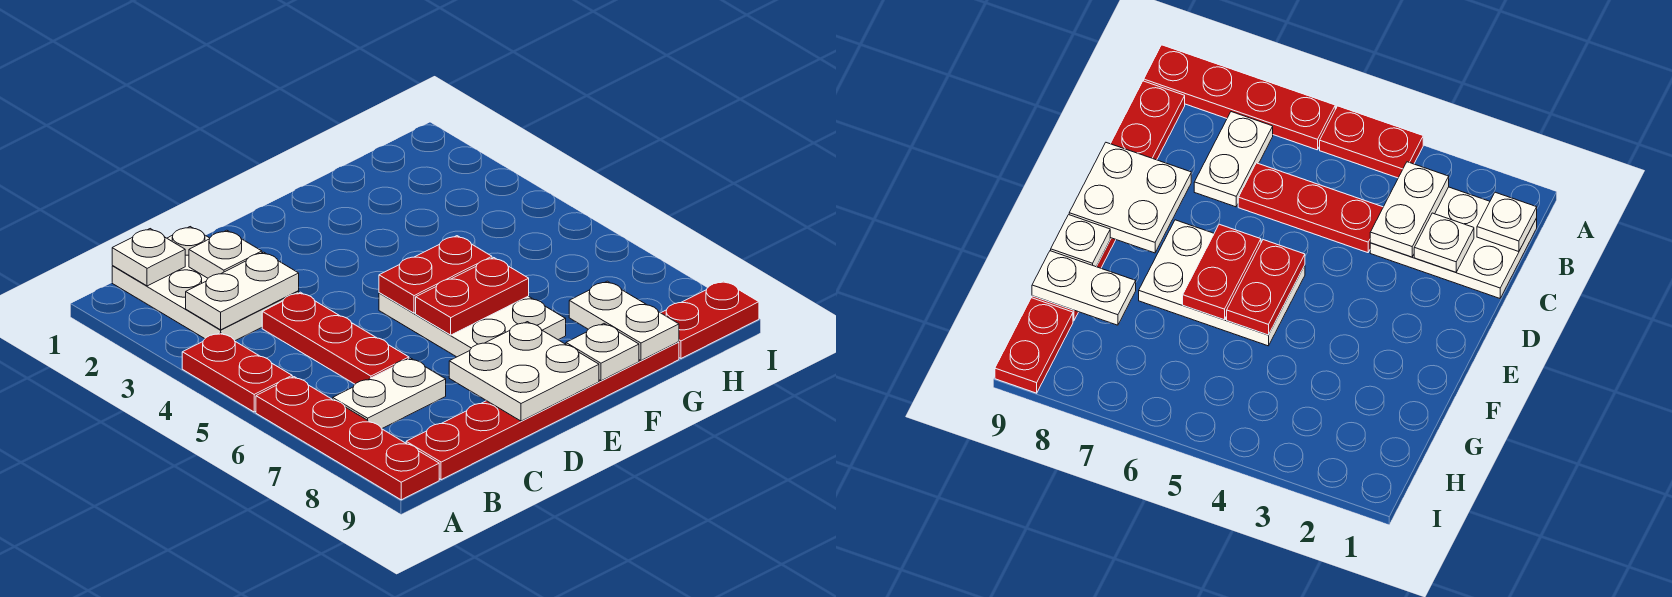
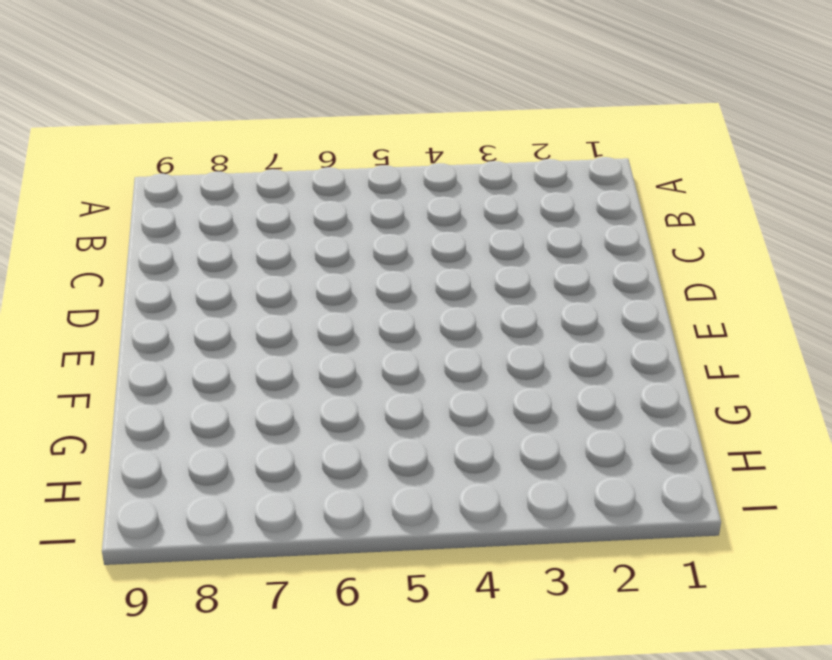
none -> red plate A4:A5 level 1
none -> red plate A6:A9 level 1
none -> white plate B1:C3 level 1

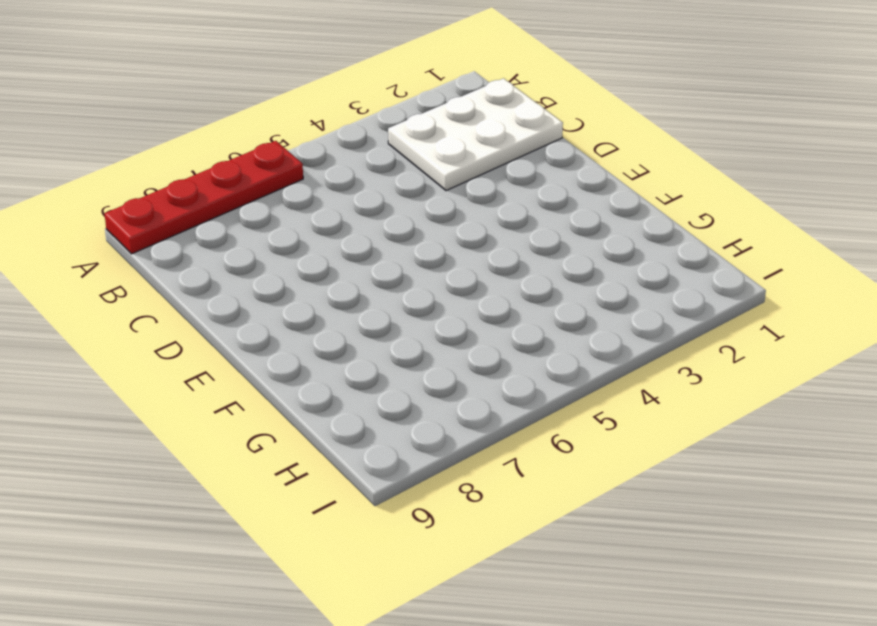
none -> red plate A4:A5 level 1
none -> white plate B7:C7 level 1
none -> red plate B9:G9 level 1

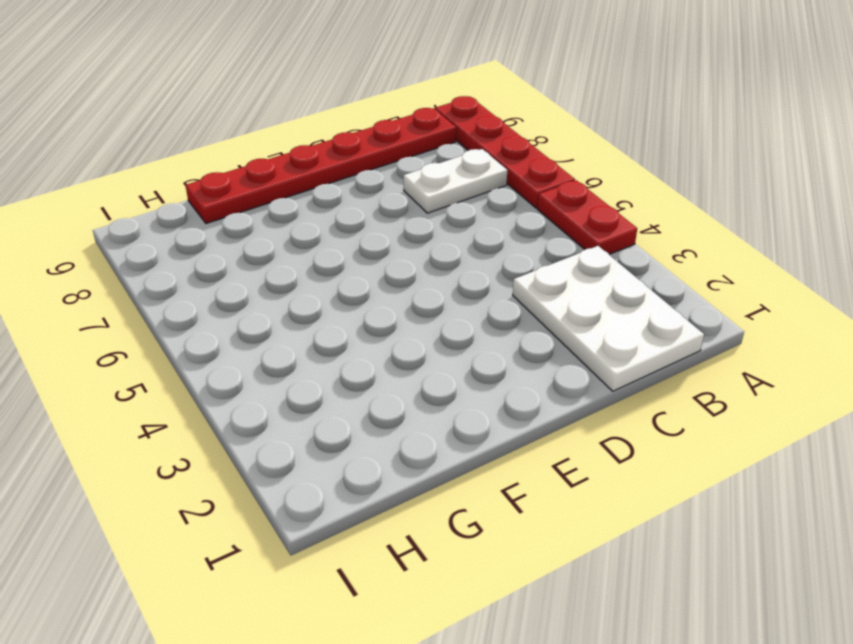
none -> red plate C4:C6 level 1
none -> white plate E5:F7 level 1
none -> red plate H9:I9 level 1

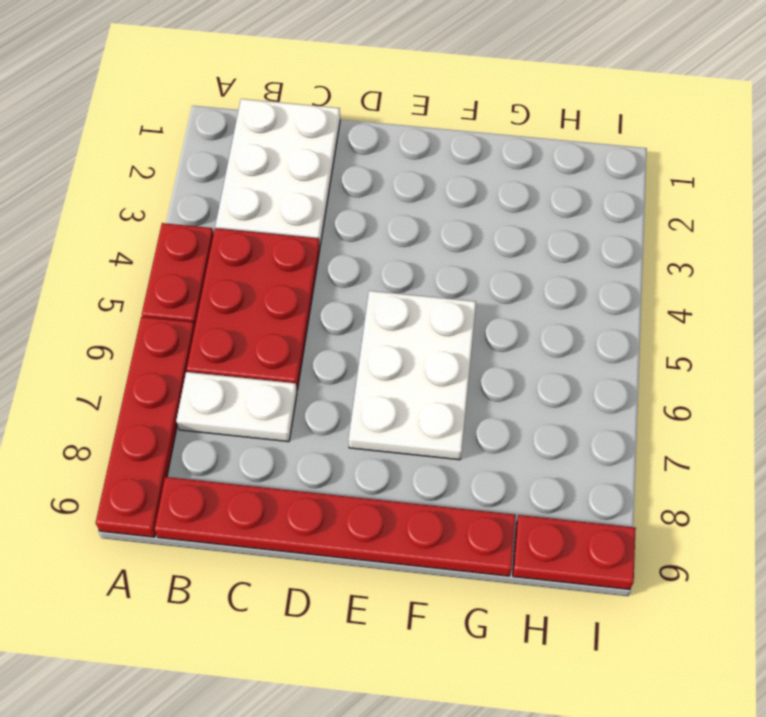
red plate B4:C6 level 1 -> red plate C4:C6 level 1
none -> white plate B1 level 2
none -> white plate B3:C3 level 2
none -> white plate C2 level 2

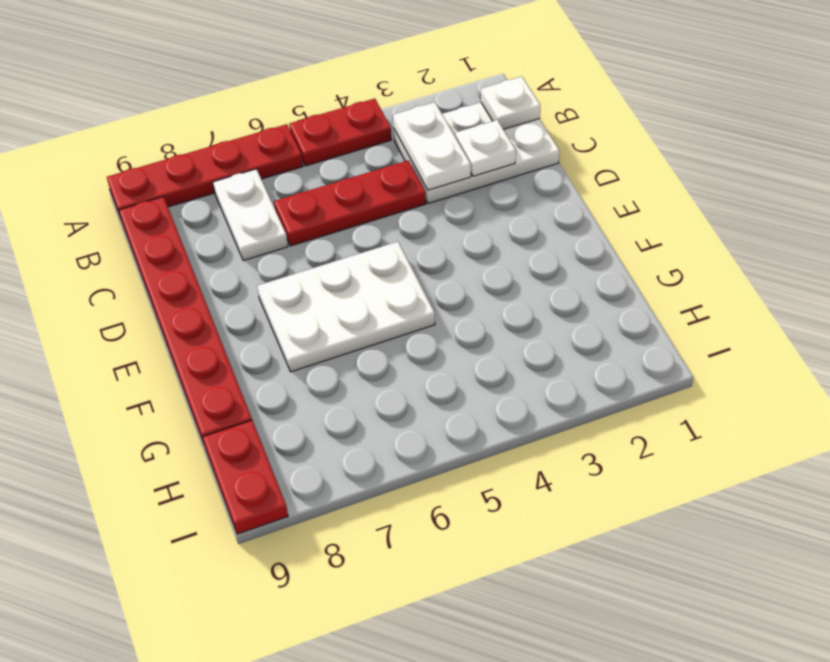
none -> white plate D8:E9 level 2
none -> red plate E5:F5 level 2
none -> red plate E6:F6 level 2

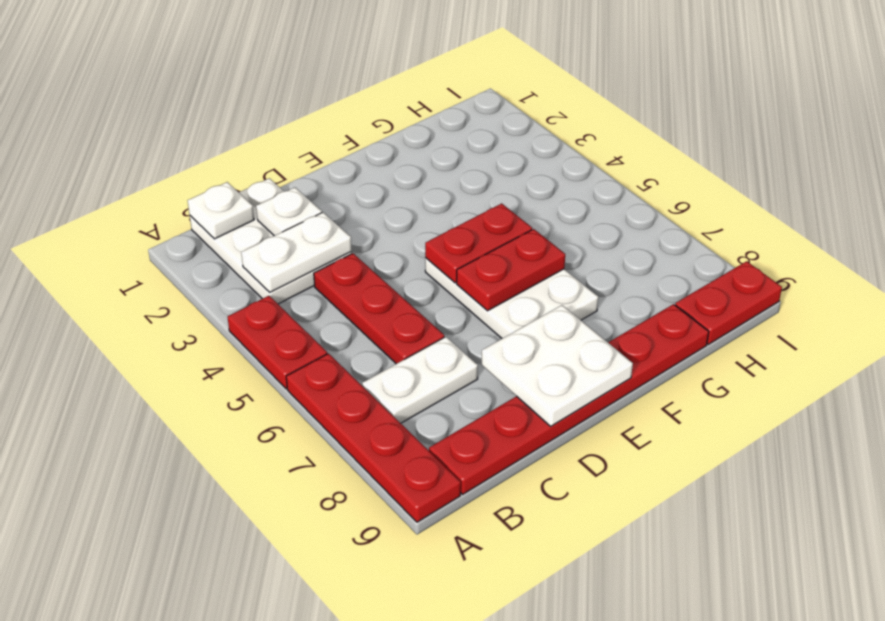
none -> white plate F9 level 2
none -> white plate G8:G9 level 2

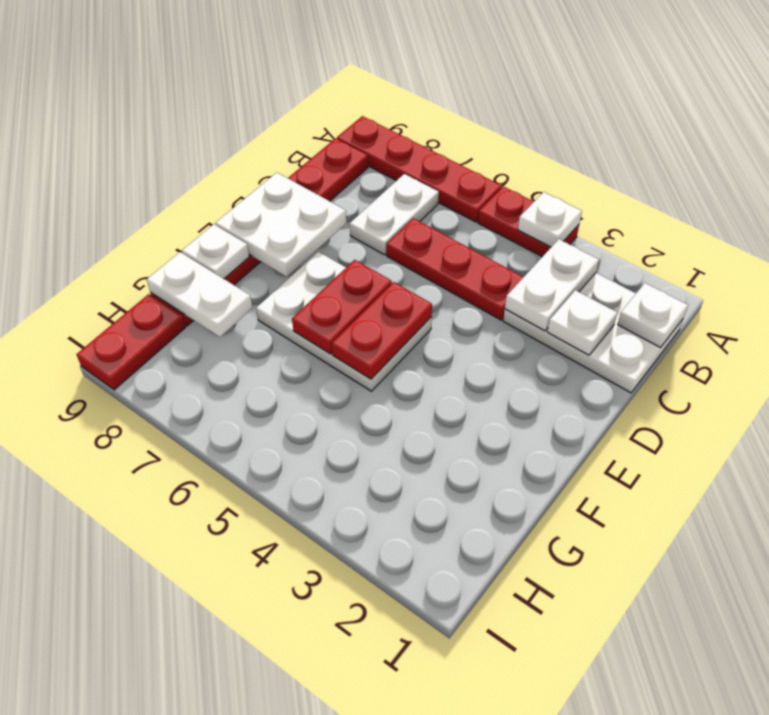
white plate A4 level 2 -> none

